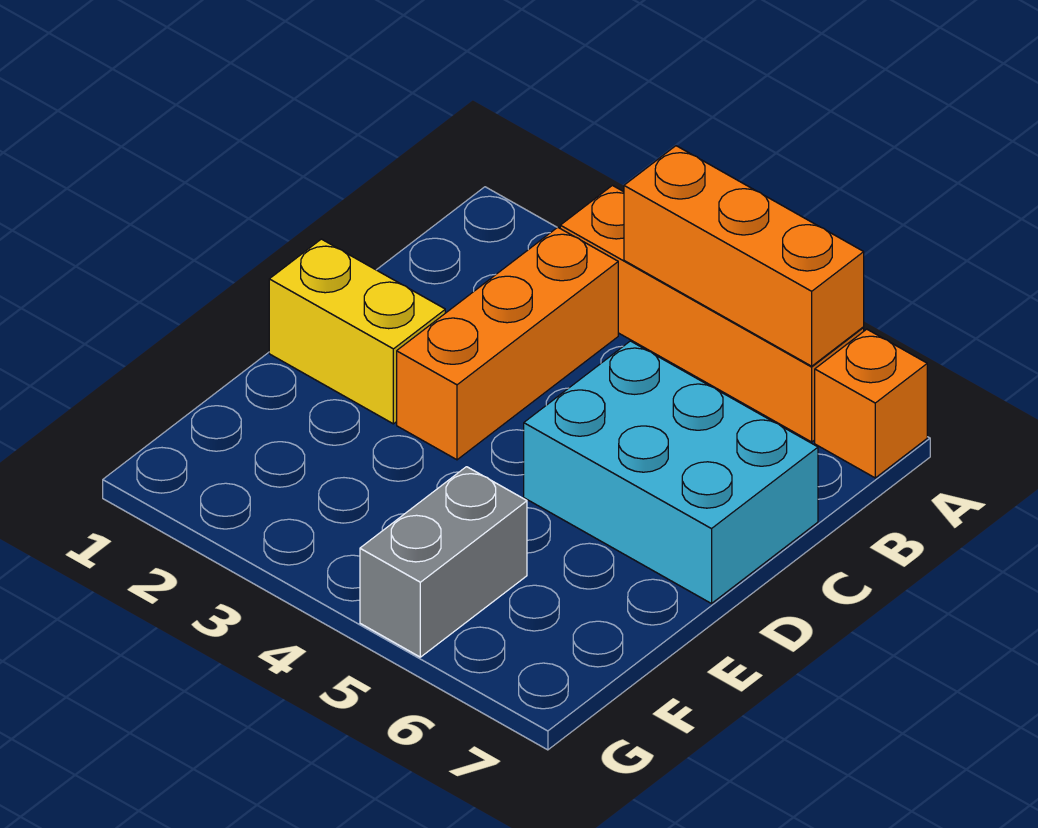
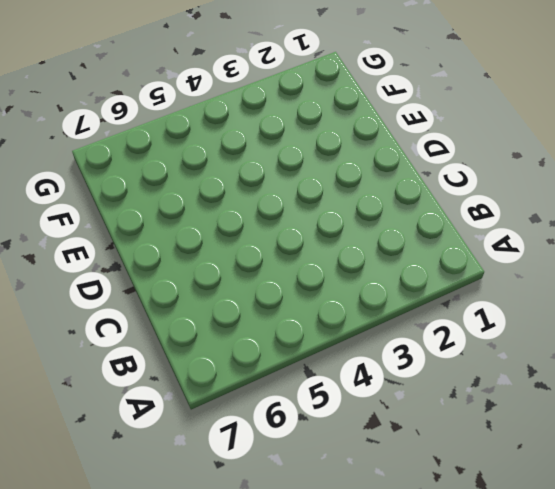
none -> orange brick A3:A6 level 1
none -> orange brick A7 level 1

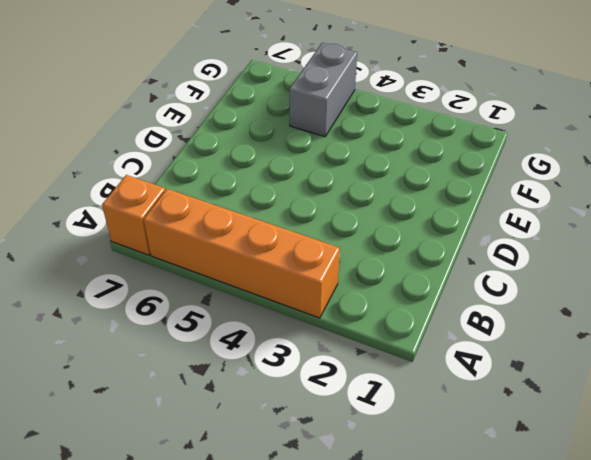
none -> orange brick B3:D3 level 1
none -> cyan brick C5:D7 level 1

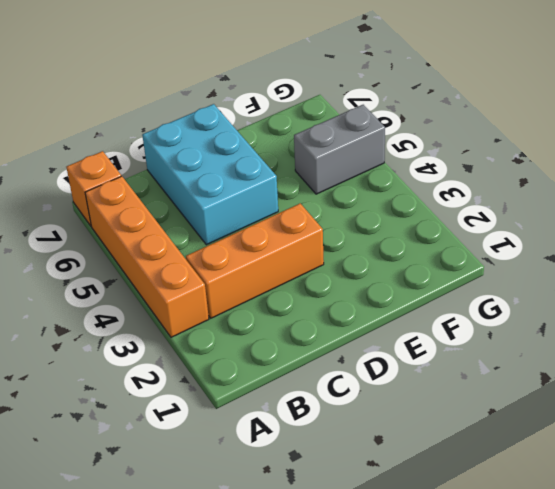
none -> yellow brick D1:D2 level 1
none -> orange brick A4:A6 level 2

